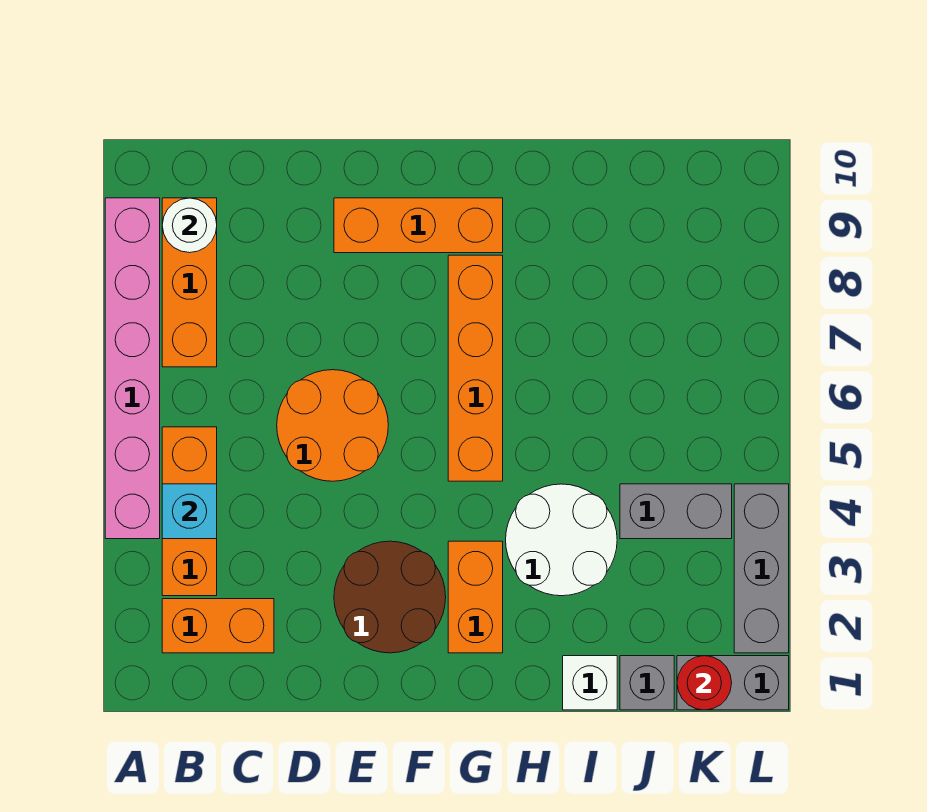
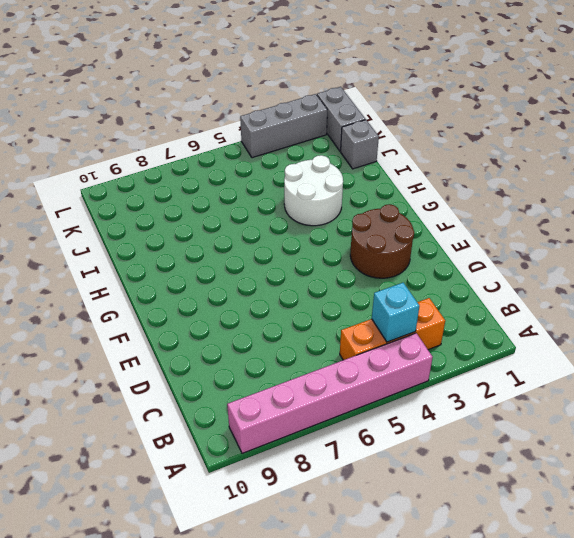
none -> orange brick B2:C2 level 1
none -> orange brick B7:B9 level 1
none -> orange round brick D5:E6 level 1

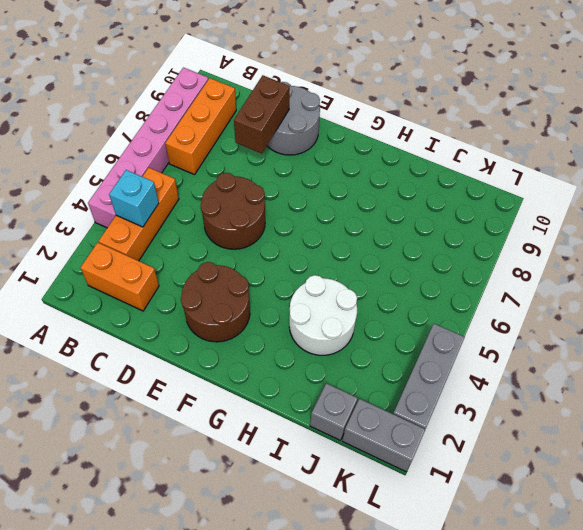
brown round brick D5:E6 level 1 -> orange round brick D5:E6 level 1
brown brick D8:D9 level 2 -> none
grey round brick D9:E10 level 1 -> orange brick E9:G9 level 1
none -> orange brick G2:G3 level 1
none -> orange brick G5:G8 level 1
none -> white brick I1 level 1

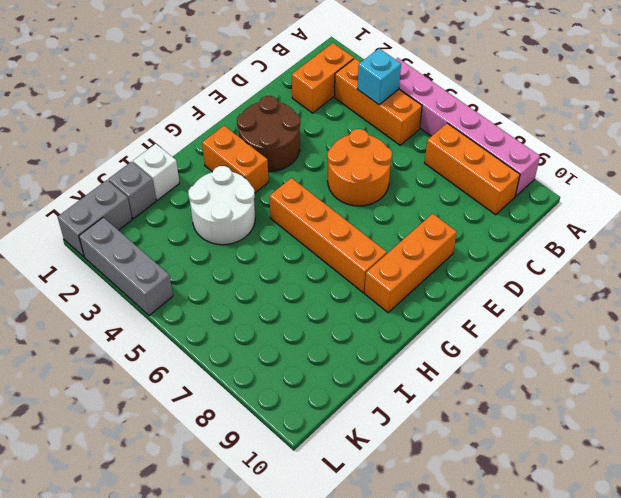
none -> grey brick J4:K4 level 1
none -> white round brick B9 level 2
none -> red round brick K1 level 2

